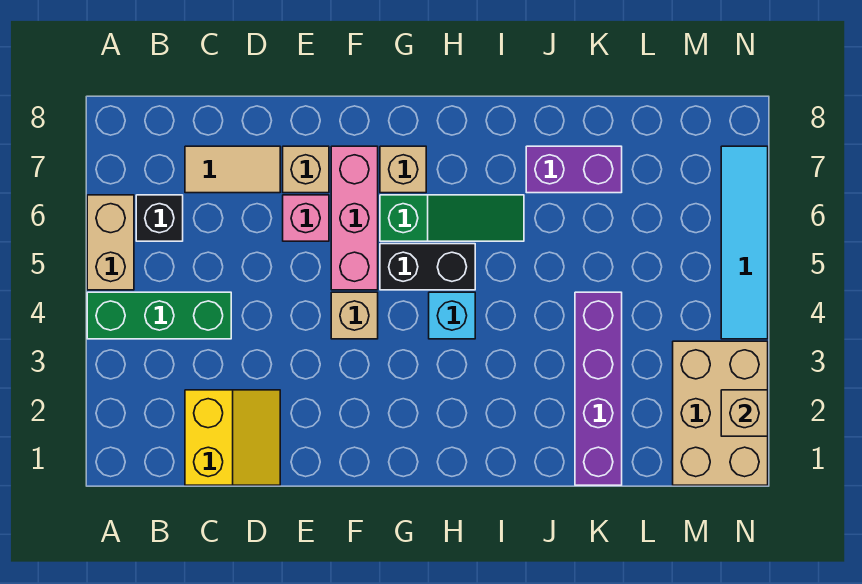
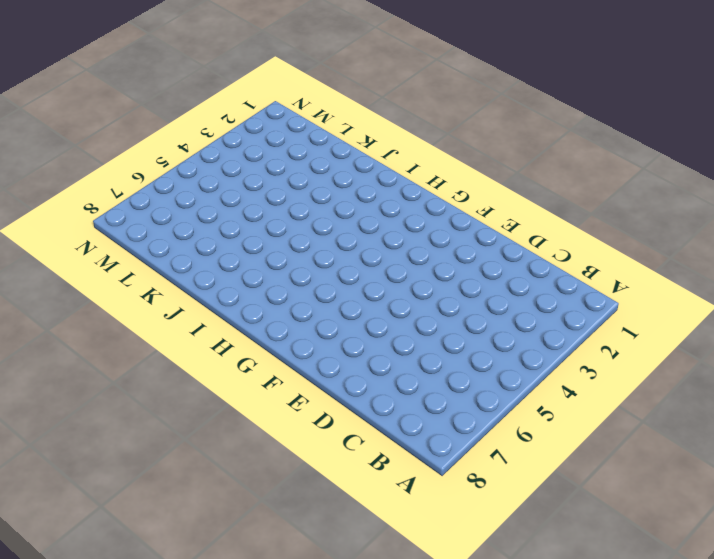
none -> green brick A4:C4 level 1
none -> tan brick A5:A6 level 1
none -> black brick B6 level 1

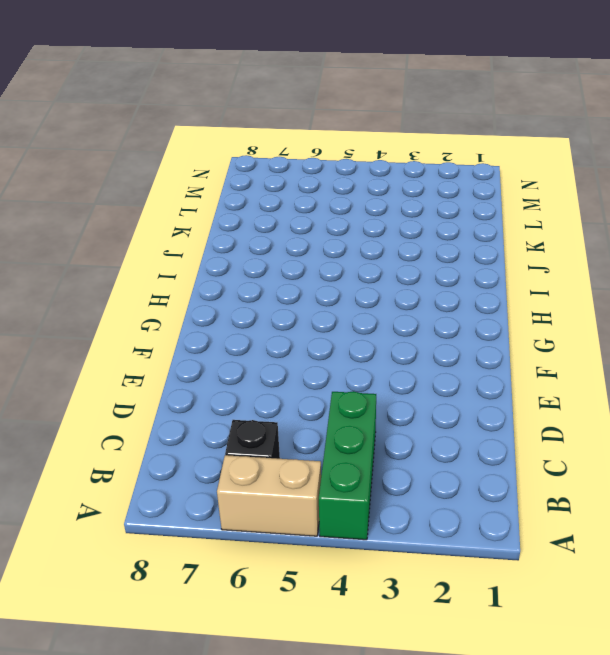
none -> yellow slope C1:D2 level 1 top C
none -> tan tile C7:D7 level 1
none -> pink brick E6 level 1

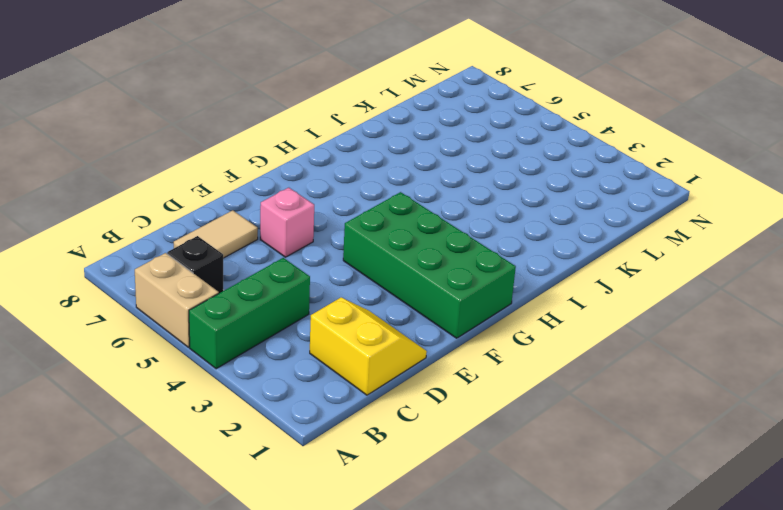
green brick F1:G4 level 1 -> tan brick F4 level 1
none -> tan brick E7 level 1
none -> pink brick F5:F7 level 1
none -> black brick G5:H5 level 1

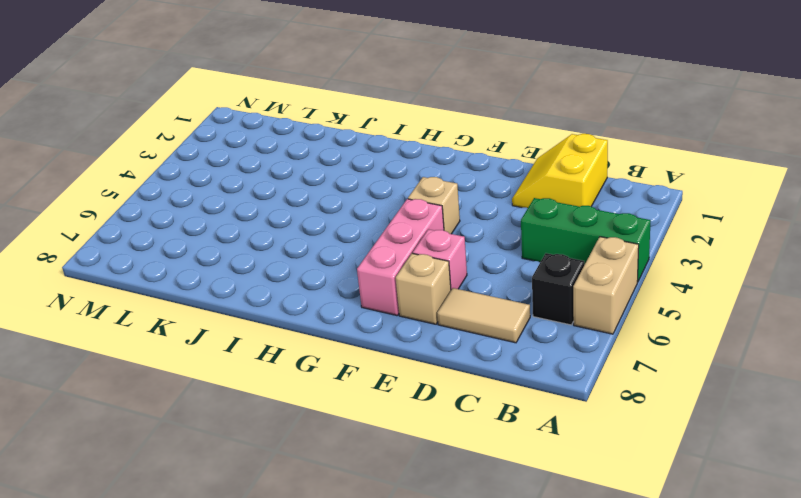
none -> black brick G5:H5 level 1
none -> green slope G6:I6 level 1 top G
none -> tan brick G7 level 1

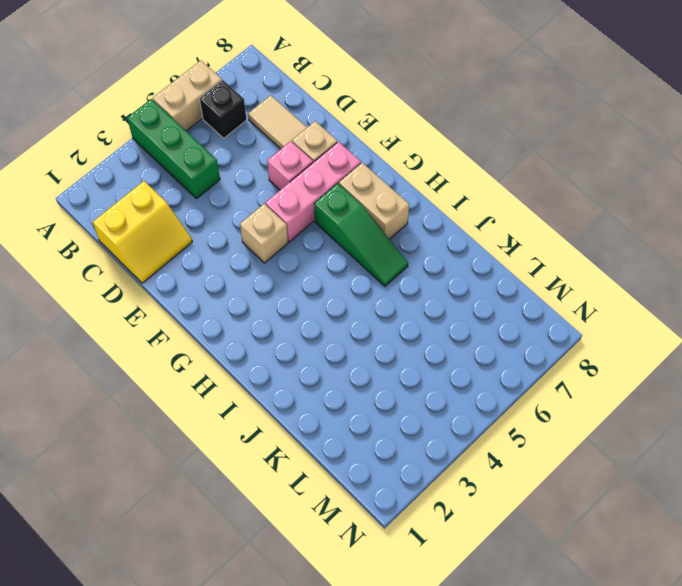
tan brick G7:H7 level 1 -> tan brick G7 level 1
none -> black brick G5:H5 level 1
none -> cyan brick H4 level 1
none -> purple brick J7:K7 level 1

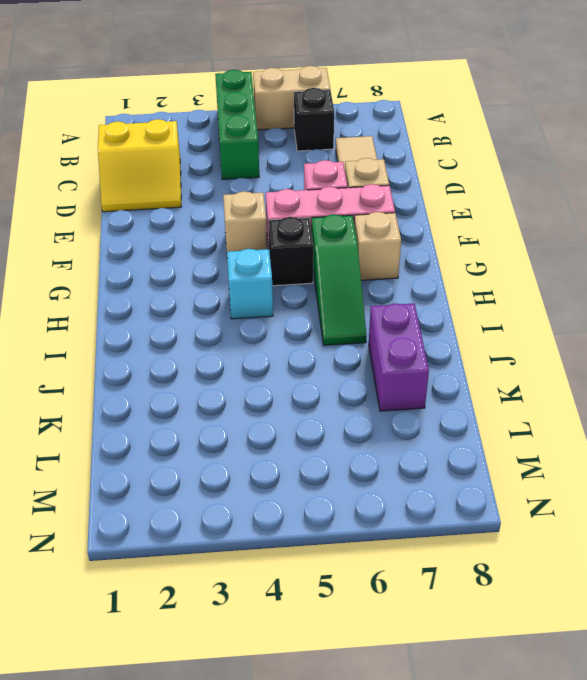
black brick G5 level 1 -> black brick G5:H5 level 1
none -> purple brick K1:K4 level 1
none -> tan brick M1:N3 level 1
none -> cyan tile N4:N7 level 1

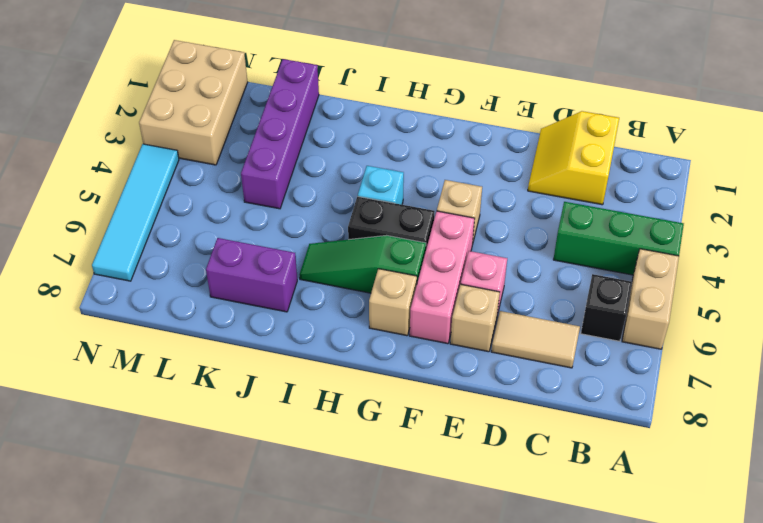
none -> tan brick N2 level 2

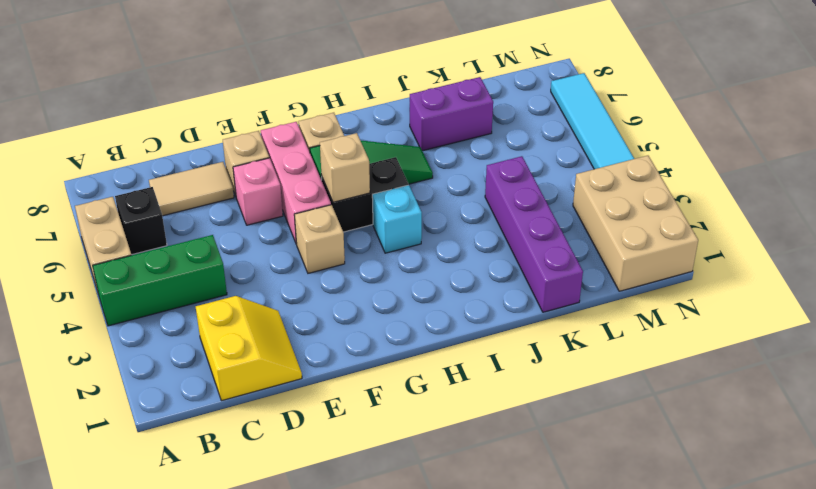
tan brick G5 level 2 -> tan brick N2 level 2

